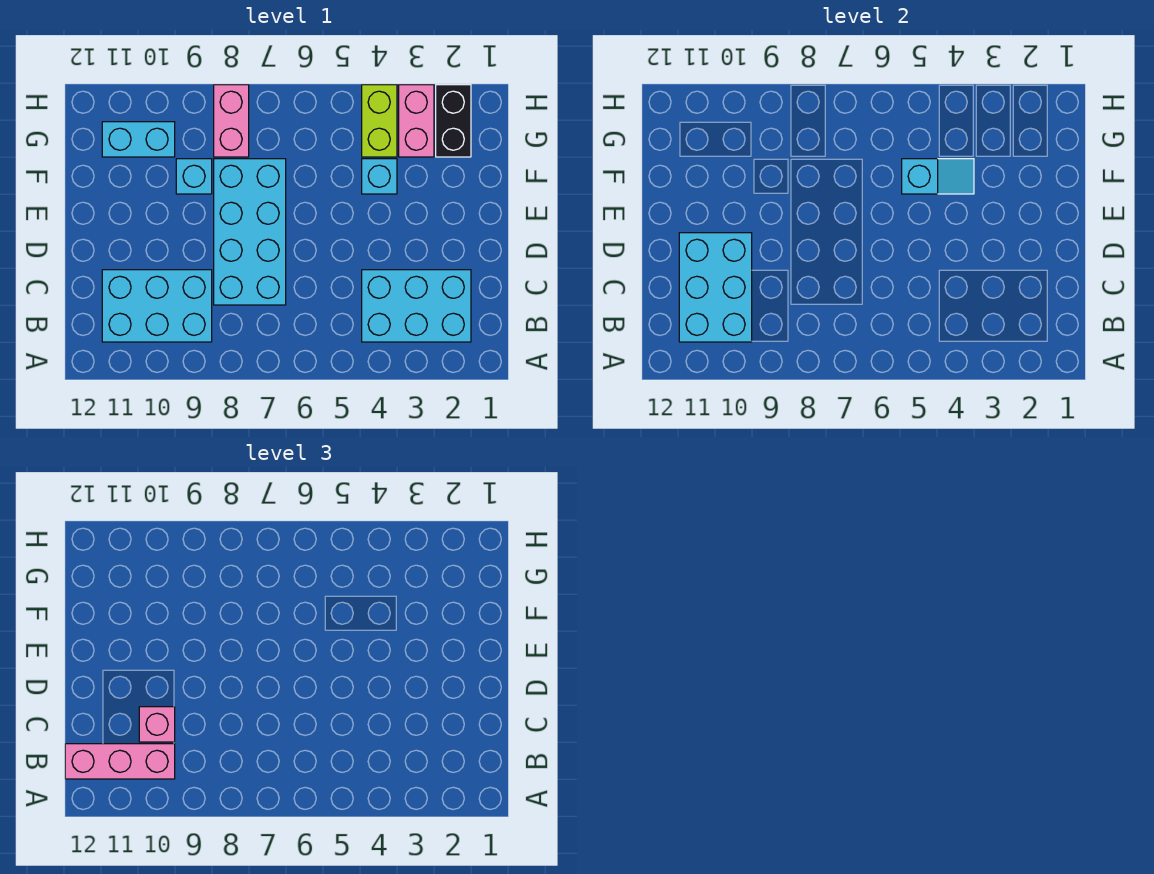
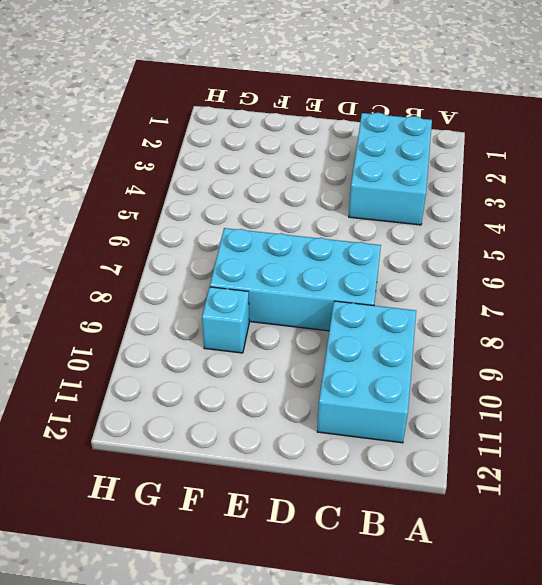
none -> cyan brick F4 level 1
none -> black brick G2:H2 level 1
none -> pink brick G3:H3 level 1

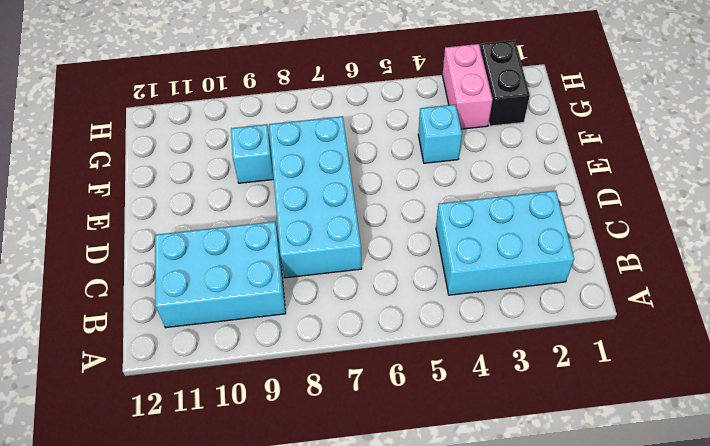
none -> lime brick G4:H4 level 1
none -> pink brick G8:H8 level 1
none -> cyan brick G10:G11 level 1

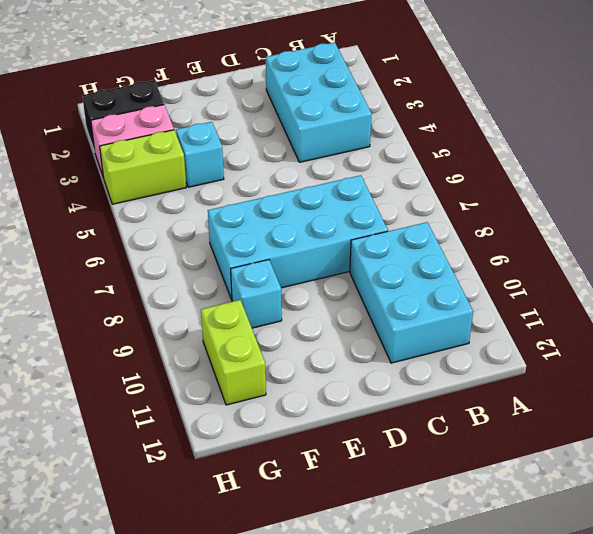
lime brick G10:G11 level 1 -> cyan brick G10:G11 level 1
none -> pink brick G8:H8 level 1
none -> cyan brick B10:D11 level 2
none -> cyan slope F4:F5 level 2 top 5

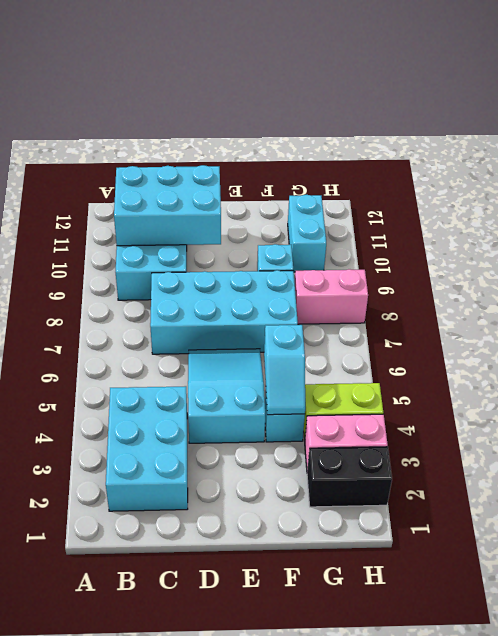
cyan slope D4:E6 level 1 top 4 -> none
none -> pink brick B10:B12 level 3
none -> pink brick C10 level 3

